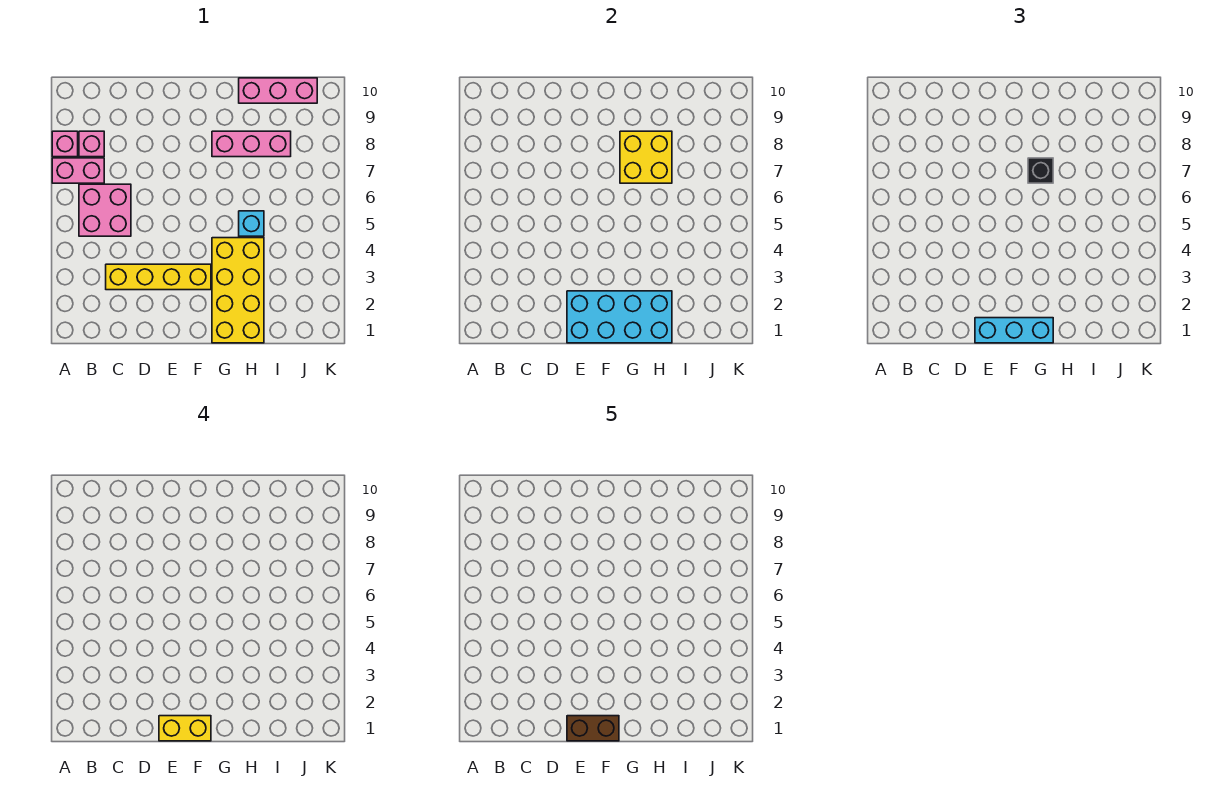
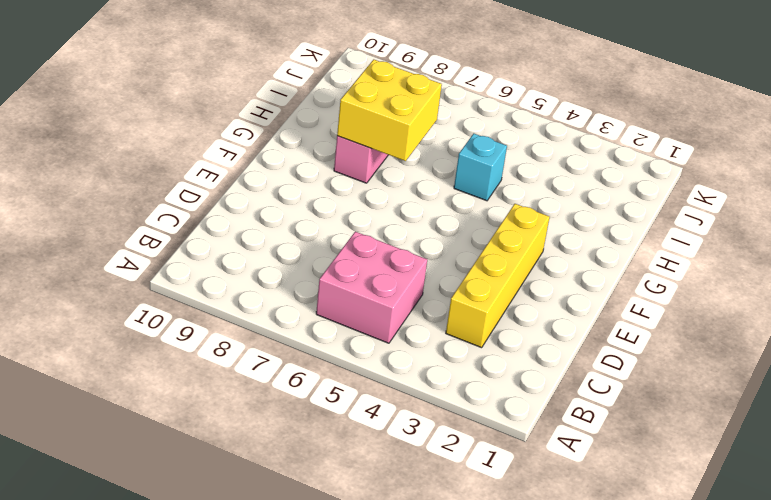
none -> pink brick A7:B7 level 1
none -> pink brick A8 level 1
none -> pink brick B8 level 1

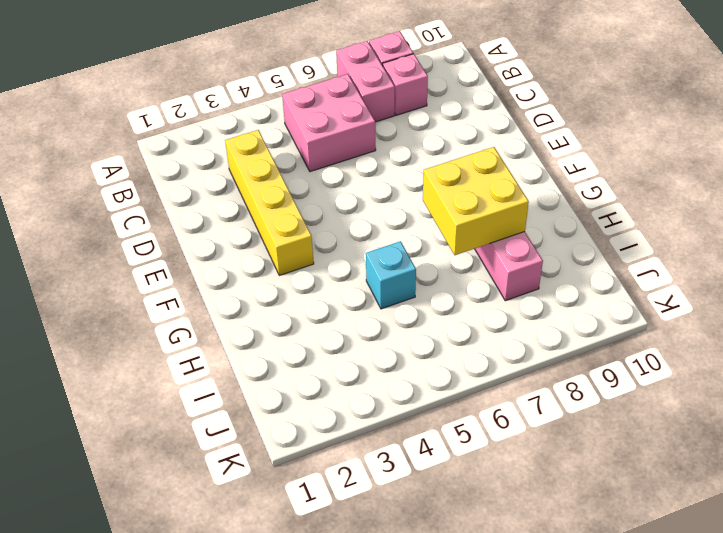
none -> yellow brick G1:H4 level 1
none -> pink brick H10:J10 level 1
none -> cyan brick E1:H2 level 2

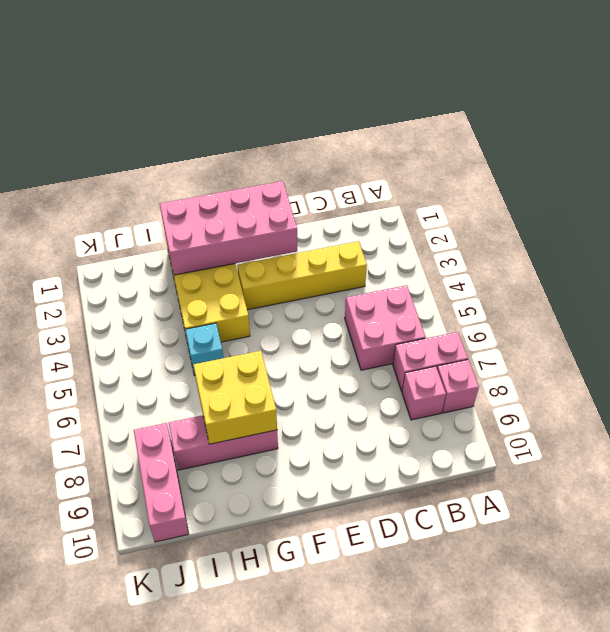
pink brick E1:H2 level 2 -> cyan brick E1:H2 level 2
pink brick J8:J10 level 1 -> pink brick H10:J10 level 1
none -> cyan brick E1:G1 level 3
none -> black brick G7 level 3
none -> yellow brick E1:F1 level 4

